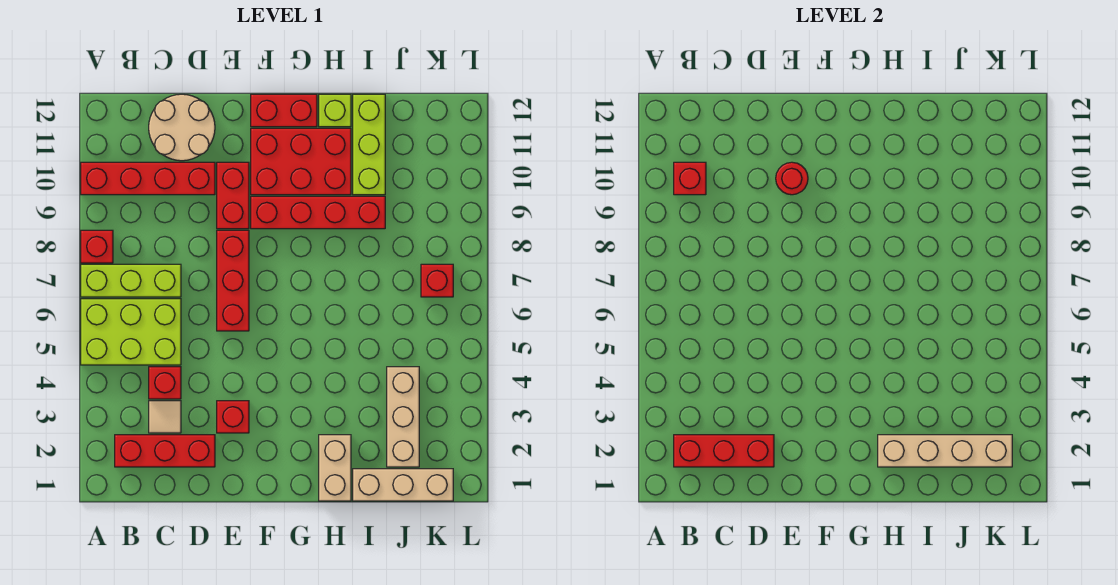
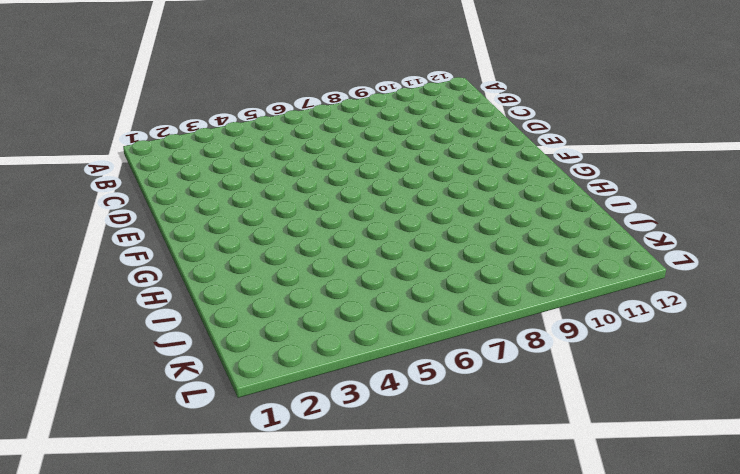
none -> lime brick A5:C6 level 1
none -> lime brick A7:C7 level 1
none -> red brick A8 level 1

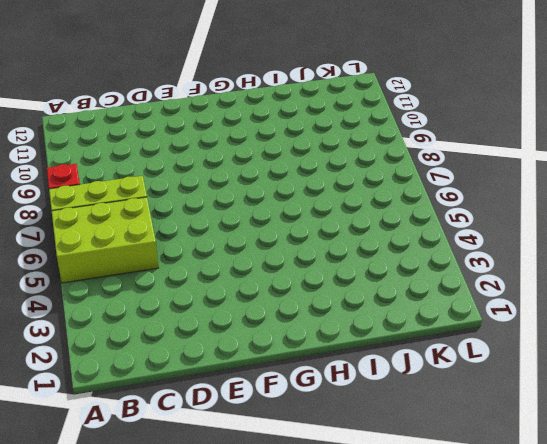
none -> red brick A10:D10 level 1
none -> red brick B2:D2 level 1
none -> tan tile C3 level 1

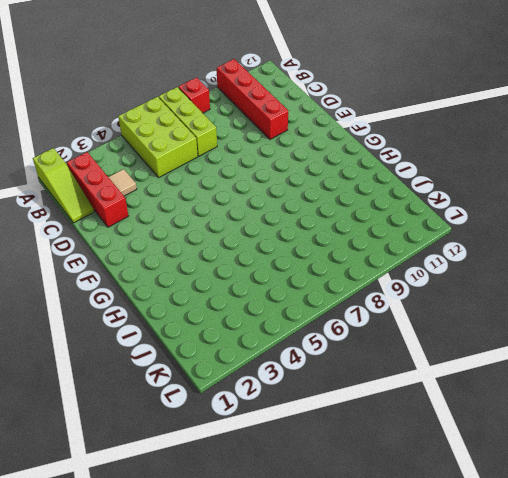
lime slope A1:C1 level 1 top A -> none
none -> red brick C4 level 1
none -> tan round brick C11:D12 level 1
none -> red brick E3 level 1

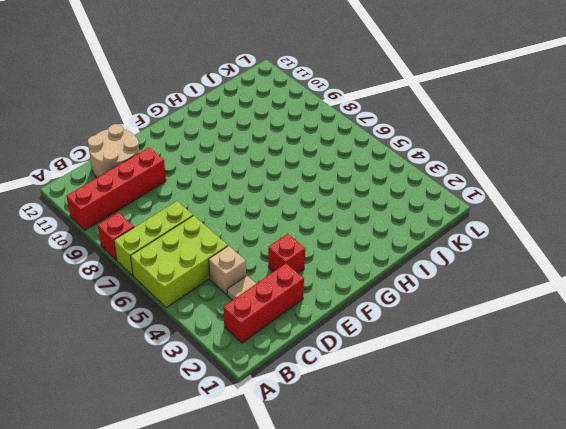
tan brick C4 level 1 -> red brick C4 level 1
none -> red brick E6:E8 level 1
none -> red brick E9:E10 level 1
none -> red brick F9:I9 level 1

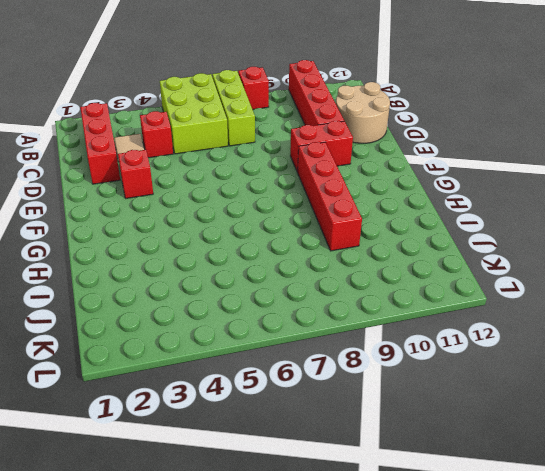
none -> red brick E6:E8 level 1
none -> red brick F10:H11 level 1
none -> red brick F12:G12 level 1

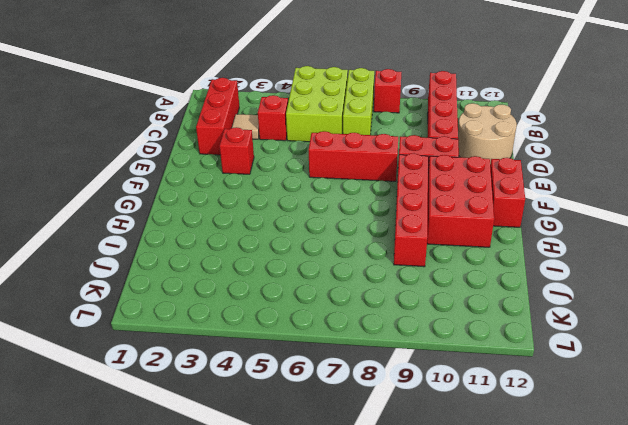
none -> tan brick H1:H2 level 1
none -> lime brick H12 level 1
none -> tan brick I1:K1 level 1

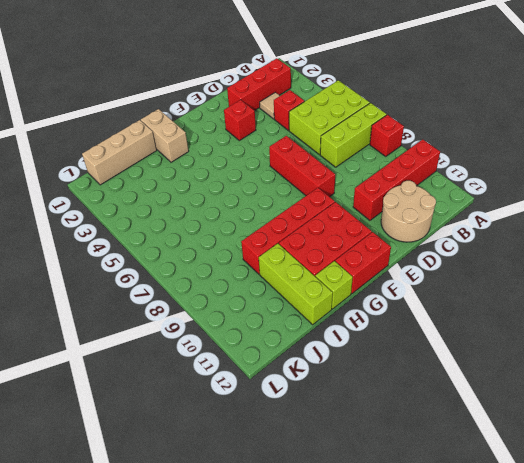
none -> red brick E9:E10 level 1
none -> tan brick J2:J4 level 1
none -> red brick K7 level 1

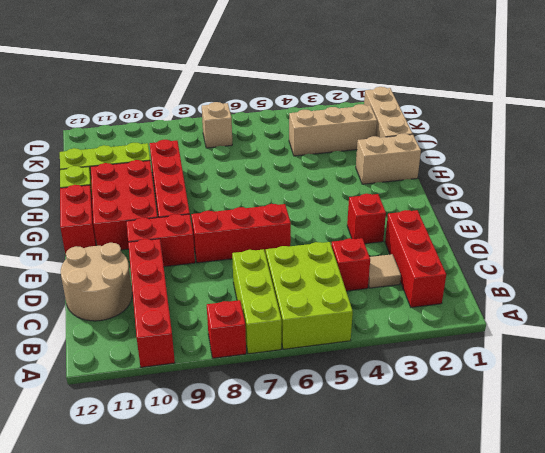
tan brick K7 level 1 -> red brick K7 level 1
none -> red brick B2:D2 level 2
none -> red brick B10 level 2
none -> red round brick E10 level 2

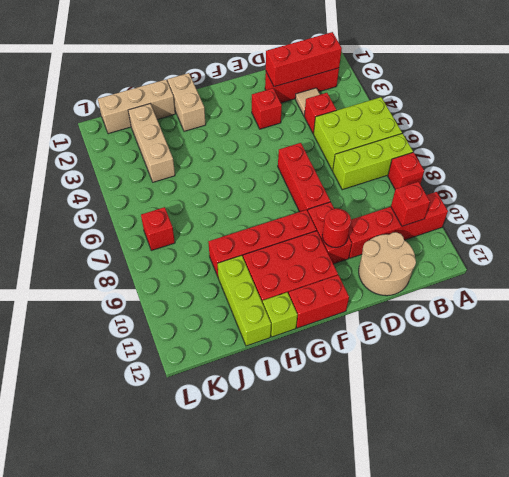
none -> tan brick H2:K2 level 2

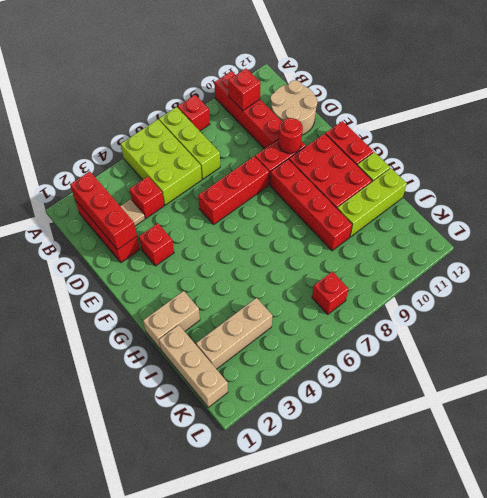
none -> tan brick H2:K2 level 2

